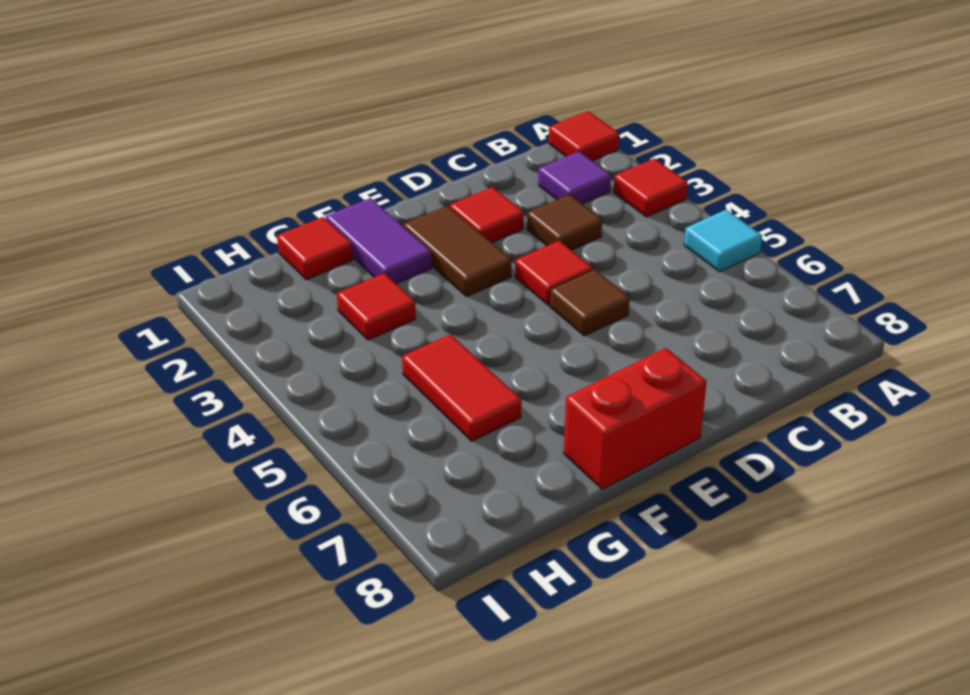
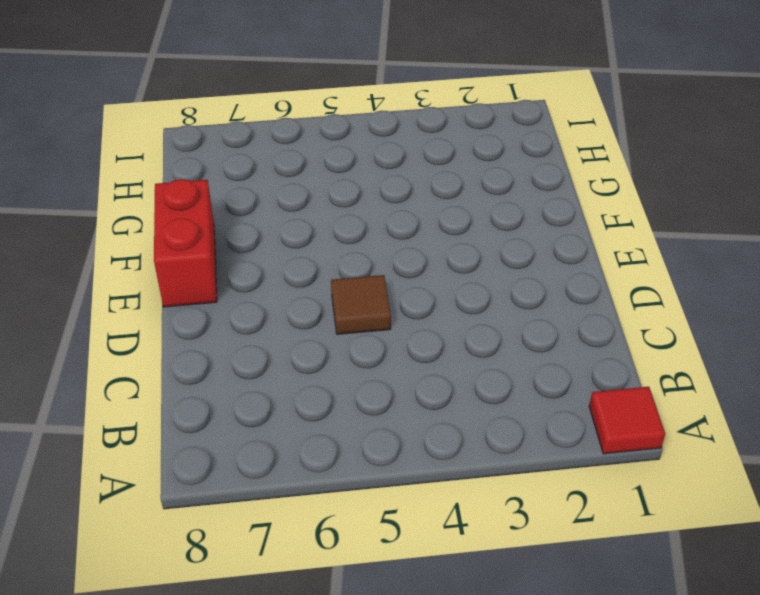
none -> red tile A3 level 1
none -> cyan tile A5 level 1
none -> purple tile B2 level 1

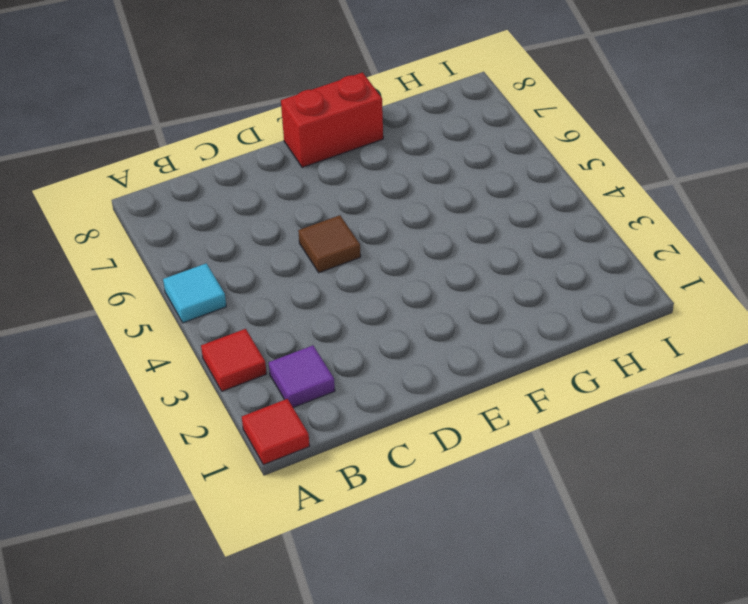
none -> brown tile C3 level 1
none -> red tile D2 level 1
none -> red tile D4 level 1

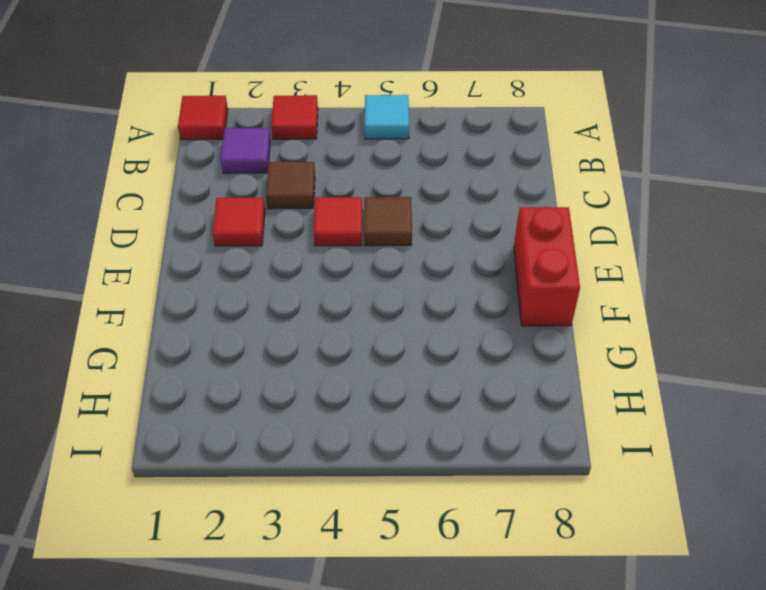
none -> brown tile E2:E3 level 1
none -> purple tile F1:F2 level 1
none -> red tile G1 level 1

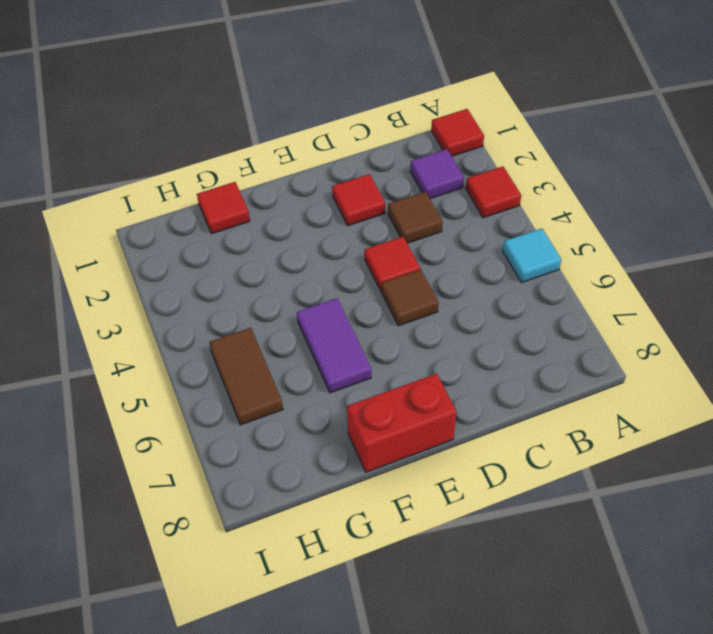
purple tile F5:F6 level 1 -> purple tile F1:F2 level 1
brown tile H5:H6 level 1 -> brown tile E2:E3 level 1
none -> red tile G3 level 1
none -> red tile G5:G6 level 1

